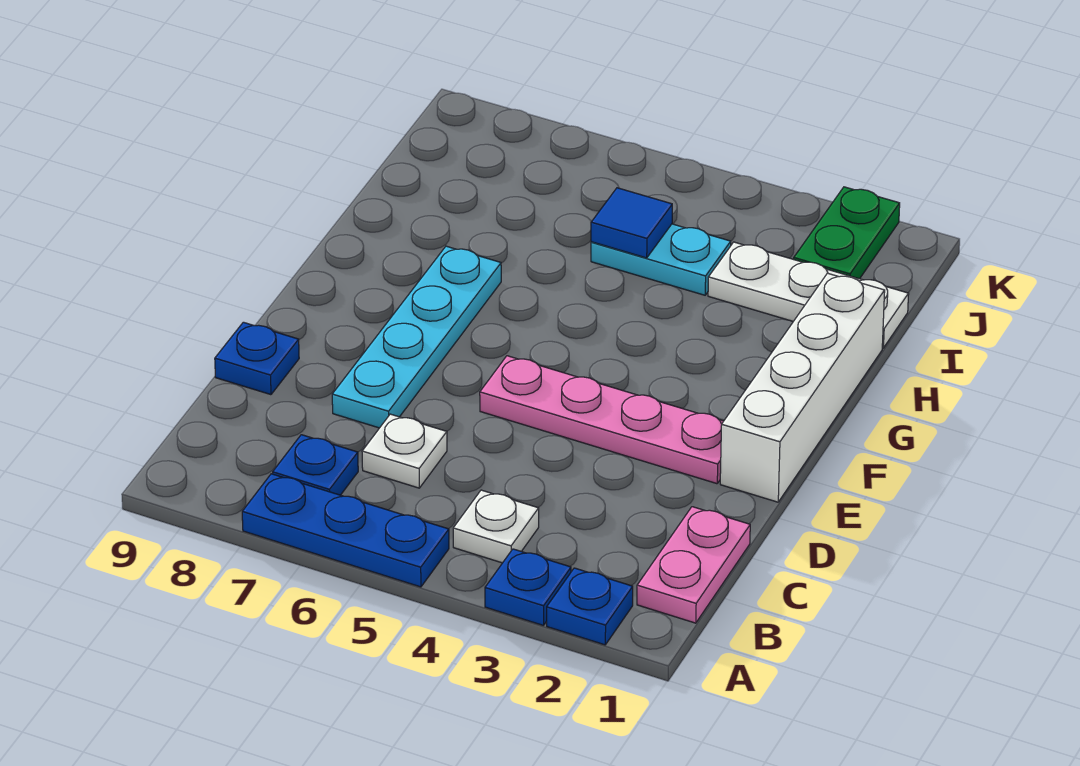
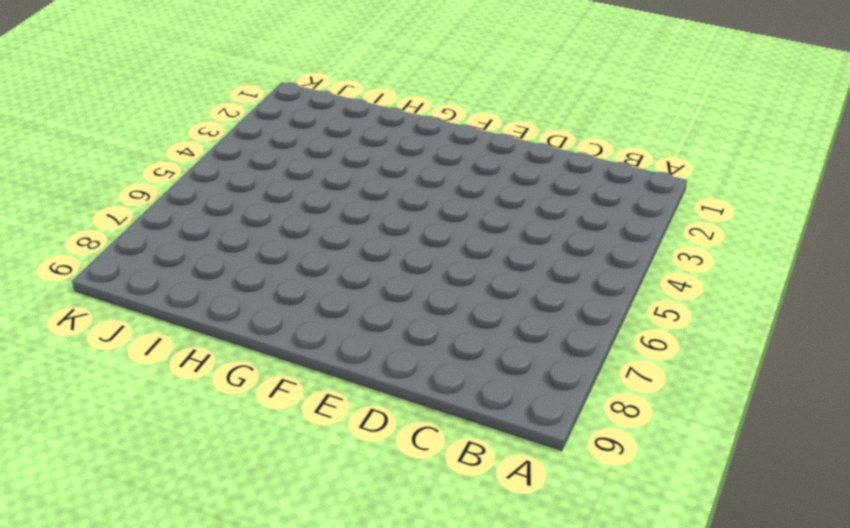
none -> blue plate A2 level 1
none -> blue plate A3 level 1
none -> blue plate A5:A7 level 1

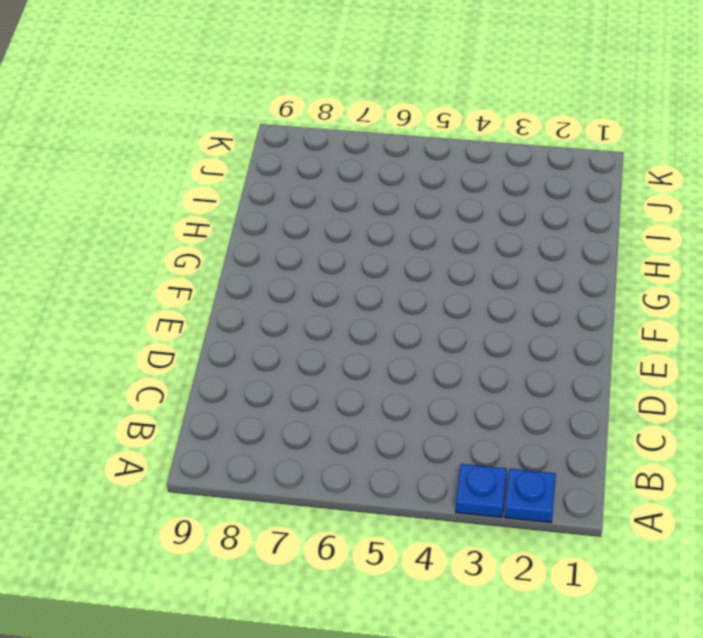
none -> blue plate A5:A7 level 1
none -> pink plate B1:C1 level 1
none -> white plate B4 level 1

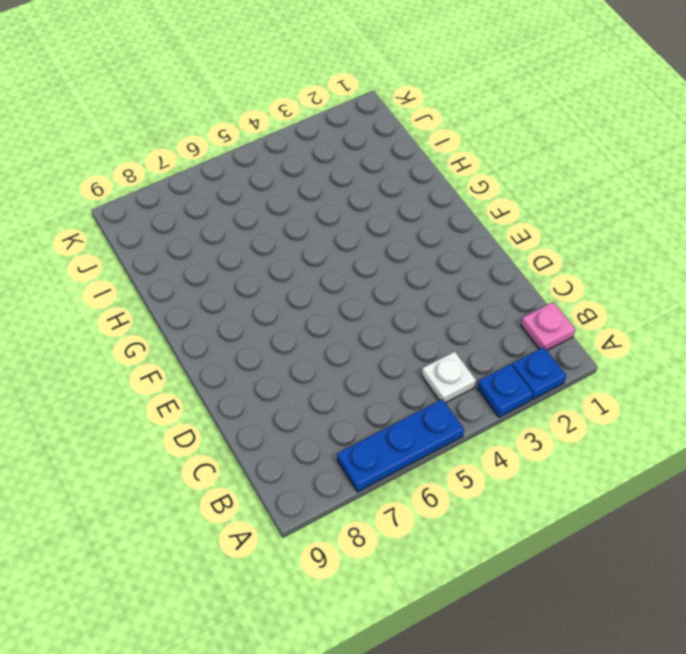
pink plate B1 level 1 -> pink plate B1:C1 level 1
none -> blue plate B7 level 1
none -> white plate C6 level 1
none -> cyan plate D7:G7 level 1

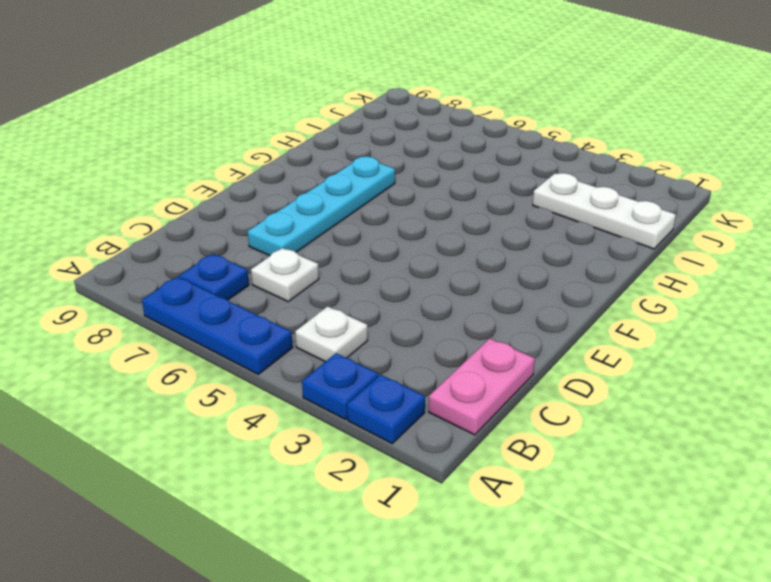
none -> blue plate D9 level 1
none -> white brick E1:H1 level 1
none -> pink plate E2:E5 level 1

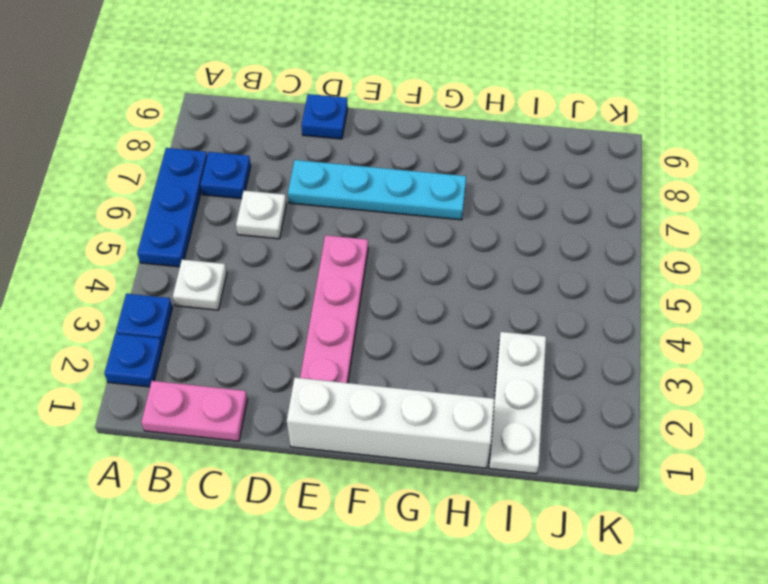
none -> cyan plate I4:I5 level 1
none -> green plate J2:K2 level 1
none -> blue tile I5 level 2

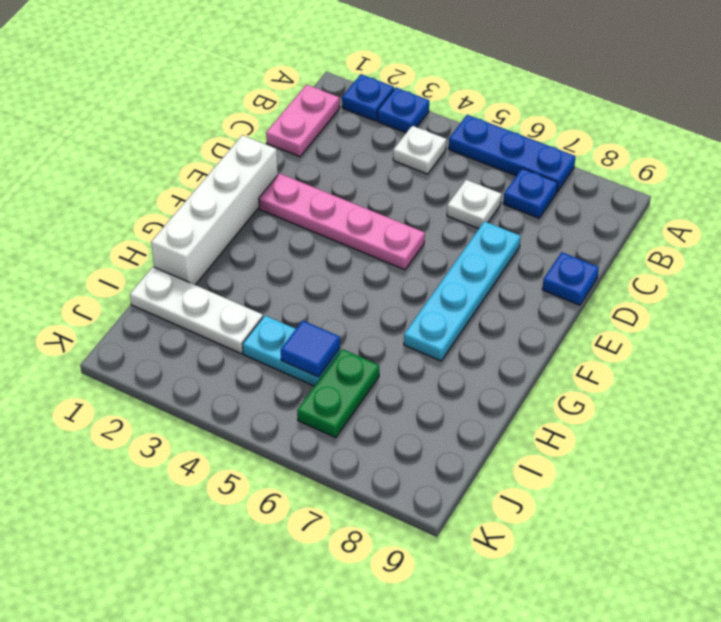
green plate I6:J6 level 1 -> green plate J2:K2 level 1

